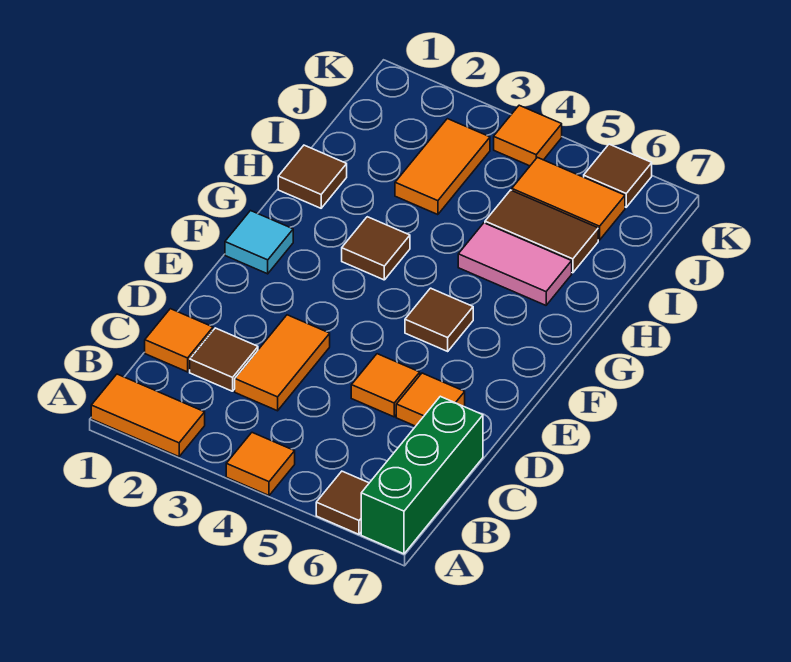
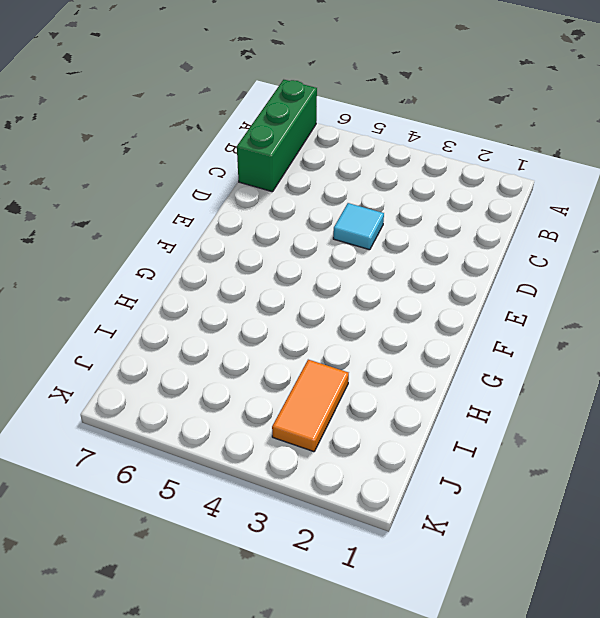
cyan tile D4 level 1 -> cyan tile F1 level 1
none -> orange tile A1:A2 level 1
none -> orange tile A4 level 1
none -> brown tile A6 level 1

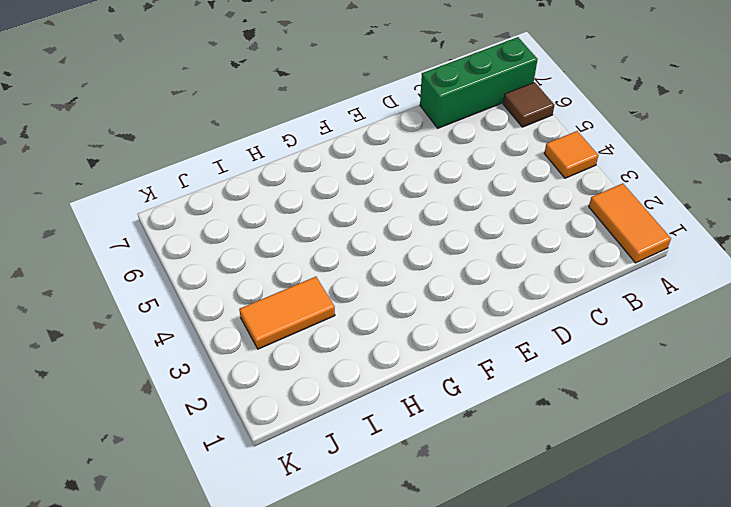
none -> orange tile C1 level 1
none -> brown tile C2 level 1
none -> orange tile C3:D3 level 1

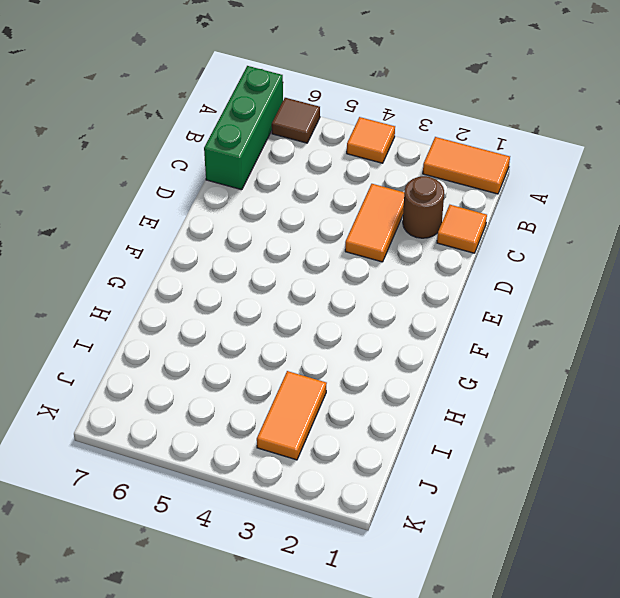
brown round brick C2 level 1 -> brown tile C2 level 1
none -> orange tile D5 level 1
none -> orange tile D6 level 1
none -> cyan tile F1 level 1

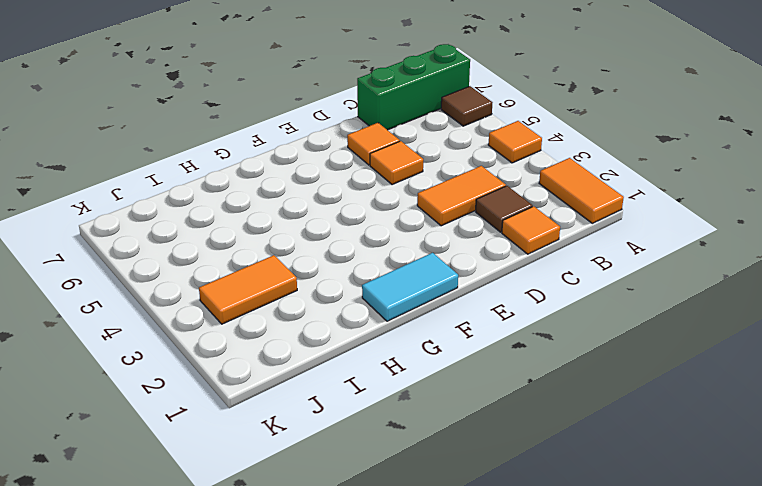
cyan tile F1:G1 level 1 -> cyan tile F1 level 1
none -> brown tile F5 level 1
none -> brown tile G3 level 1
none -> brown tile H1 level 1

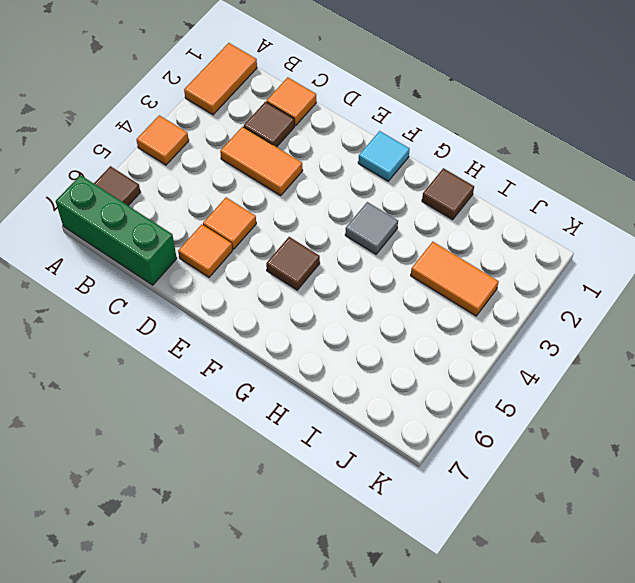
grey tile G3 level 1 -> brown tile G3 level 1
none -> pink tile H5:H6 level 1
none -> brown tile I5:I6 level 1
none -> orange tile J5:J6 level 1

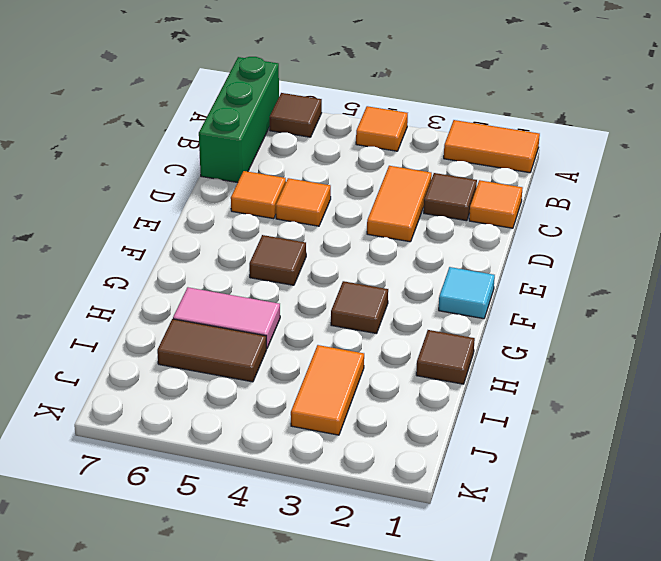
none -> orange tile J5:J6 level 1
none -> orange tile K4 level 1
none -> brown tile K6 level 1

